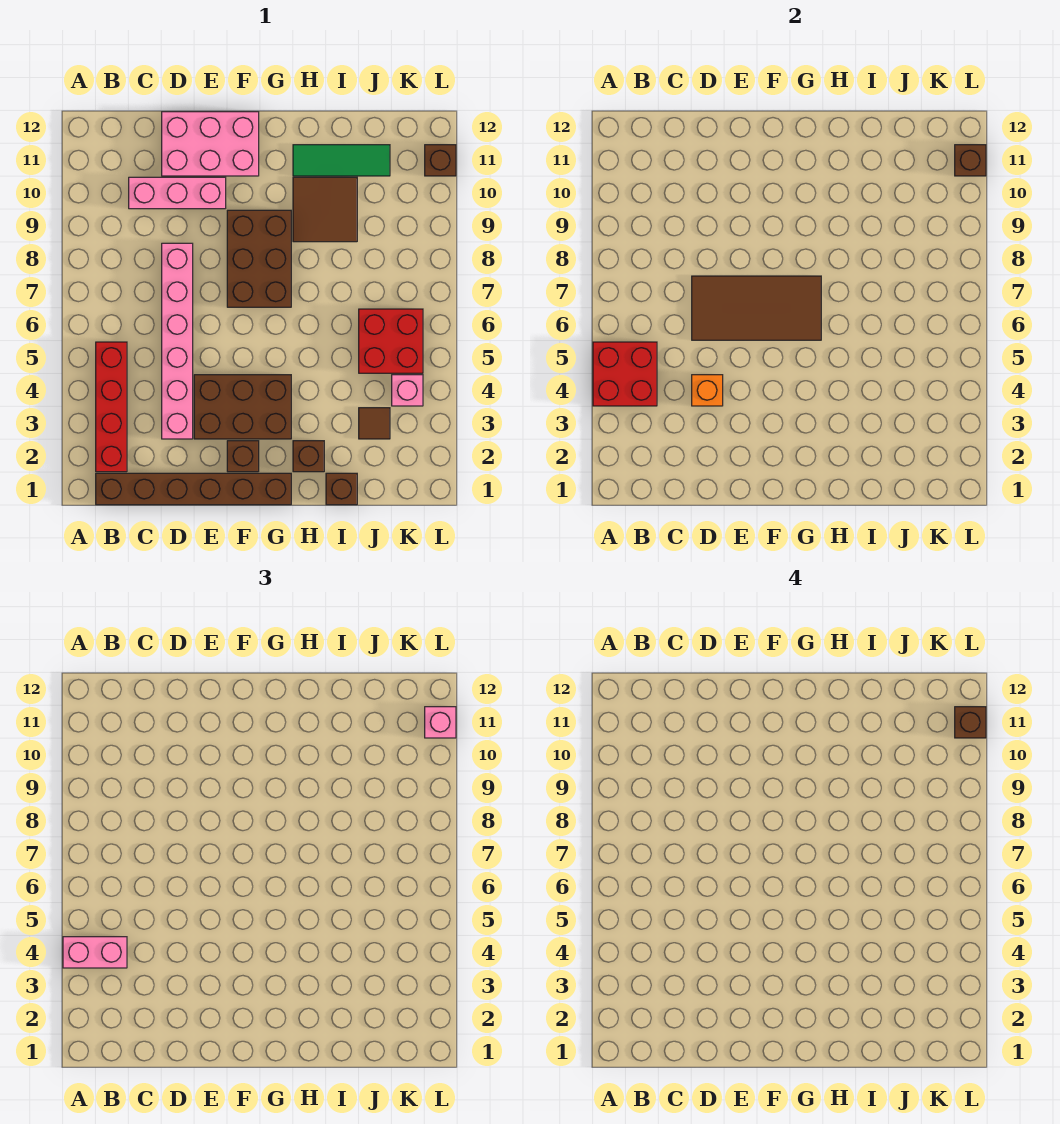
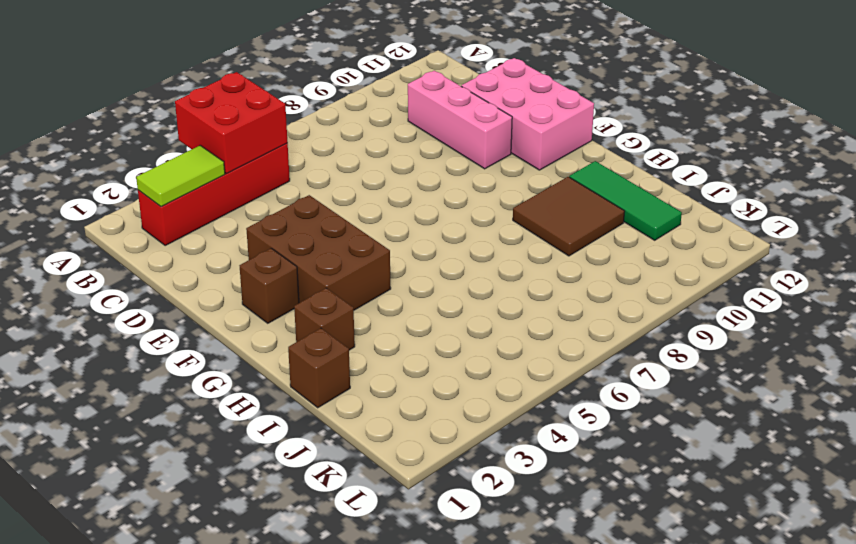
lime tile B2:B3 level 2 -> none
none -> brown brick B1:G1 level 1
none -> pink brick D3:D8 level 1
none -> brown brick F7:G9 level 1

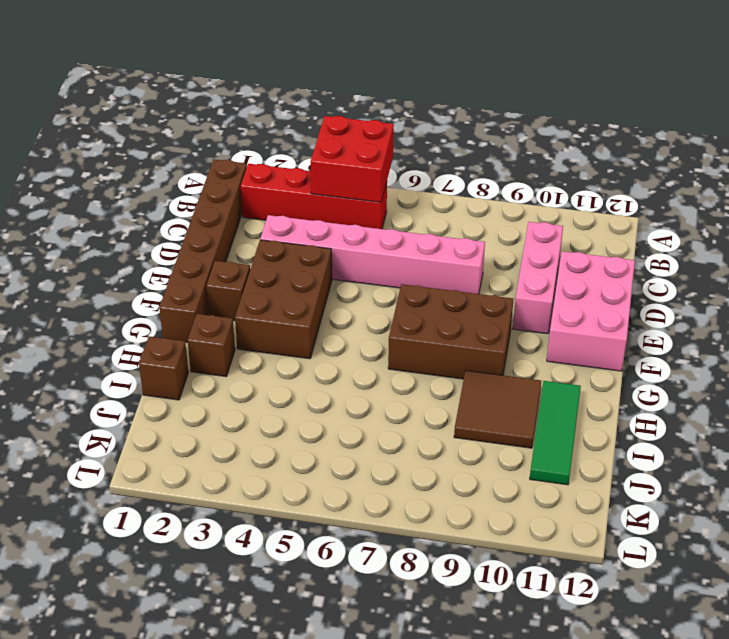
none -> brown tile J3 level 1
none -> red brick J5:K6 level 1
none -> pink brick K4 level 1

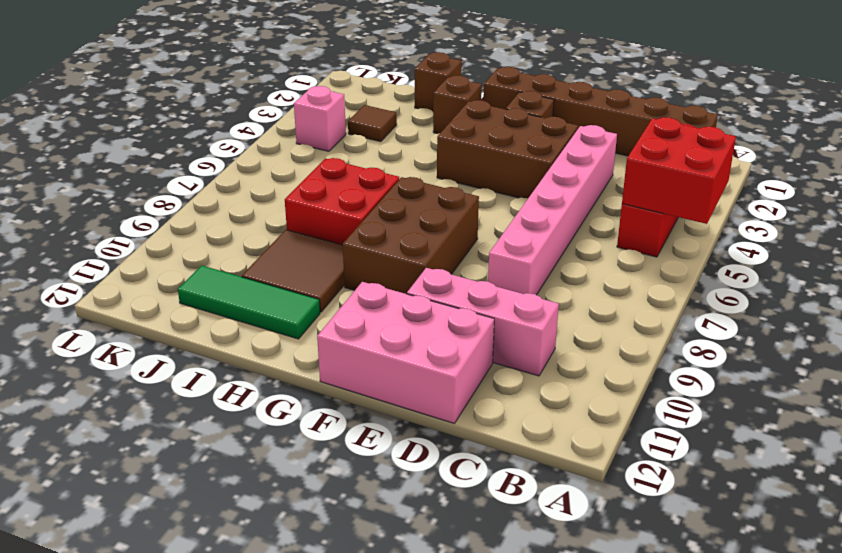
red brick H7:I8 level 1 -> red brick J5:K6 level 1
none -> brown brick L11 level 1
none -> orange brick D4 level 2
none -> brown tile D6:G7 level 2

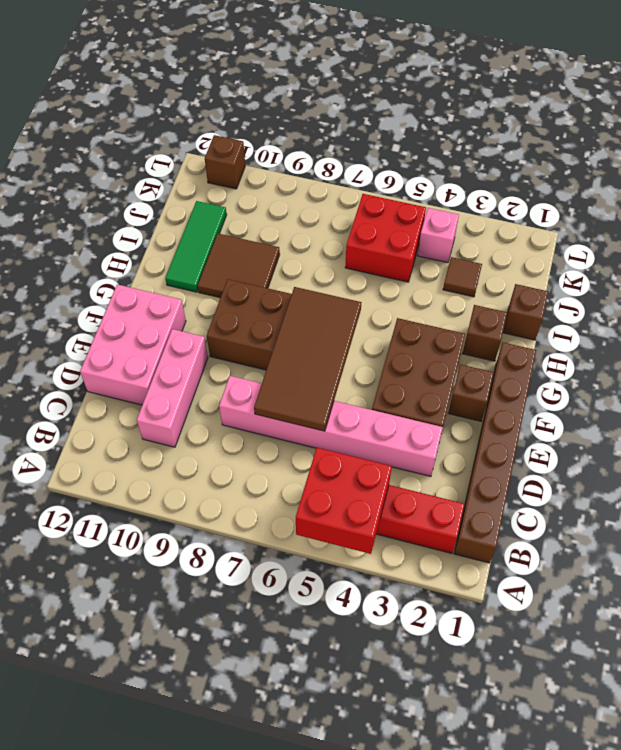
none -> orange brick D4 level 2
none -> brown brick L11 level 2
none -> pink brick A4:B4 level 3

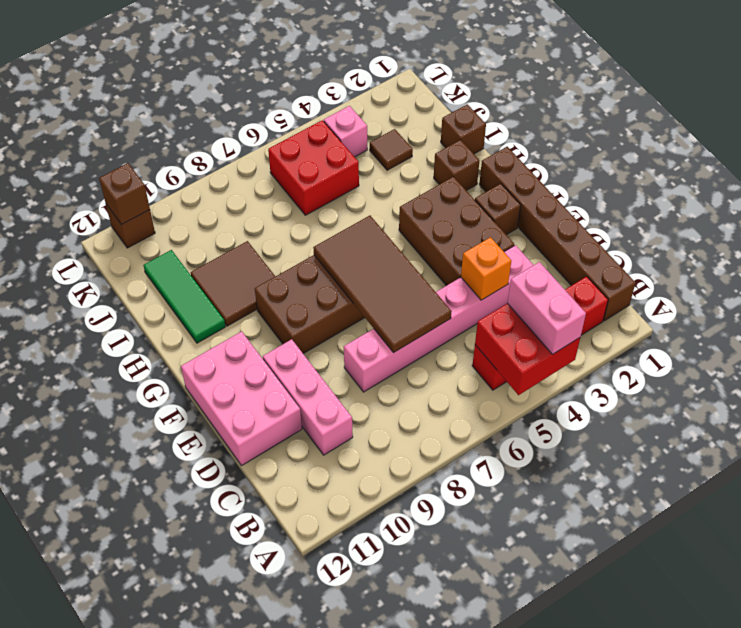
none -> pink brick L11 level 3
none -> brown brick L11 level 4

